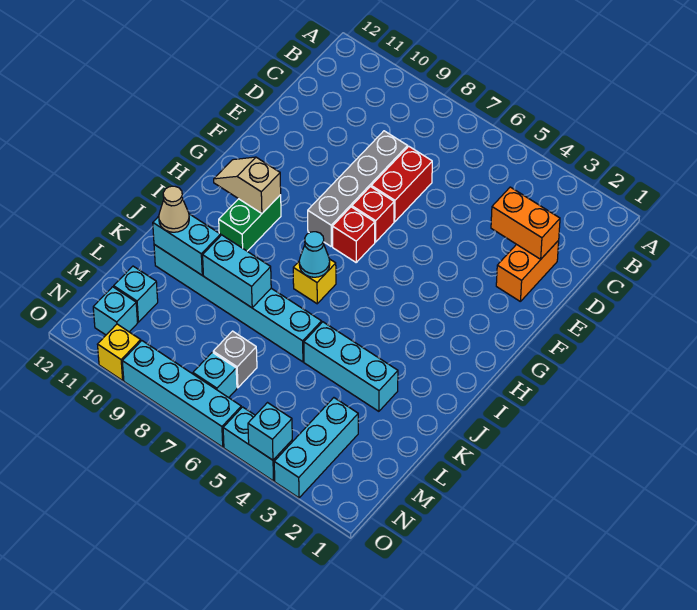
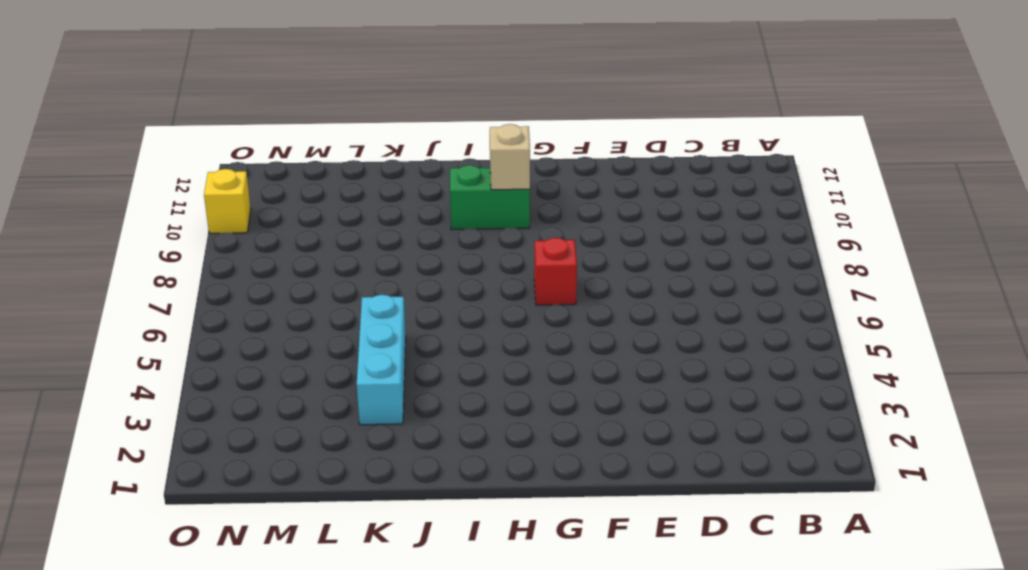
none -> orange brick D2:E2 level 1
none -> red brick D7:E7 level 1
none -> grey brick D8:G8 level 1

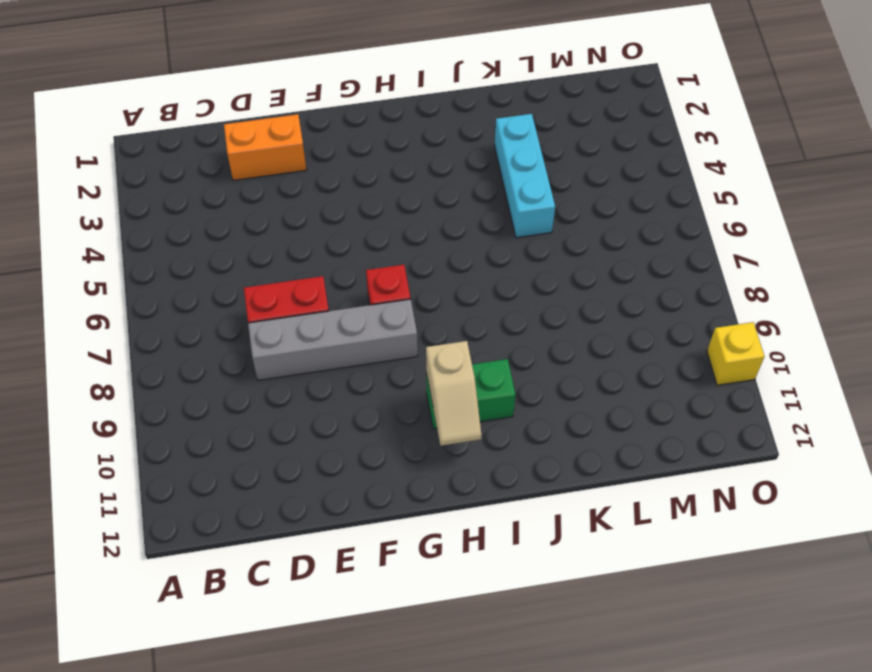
none -> red brick F7 level 1
none -> yellow brick I7 level 1
none -> cyan brick K6:K11 level 1

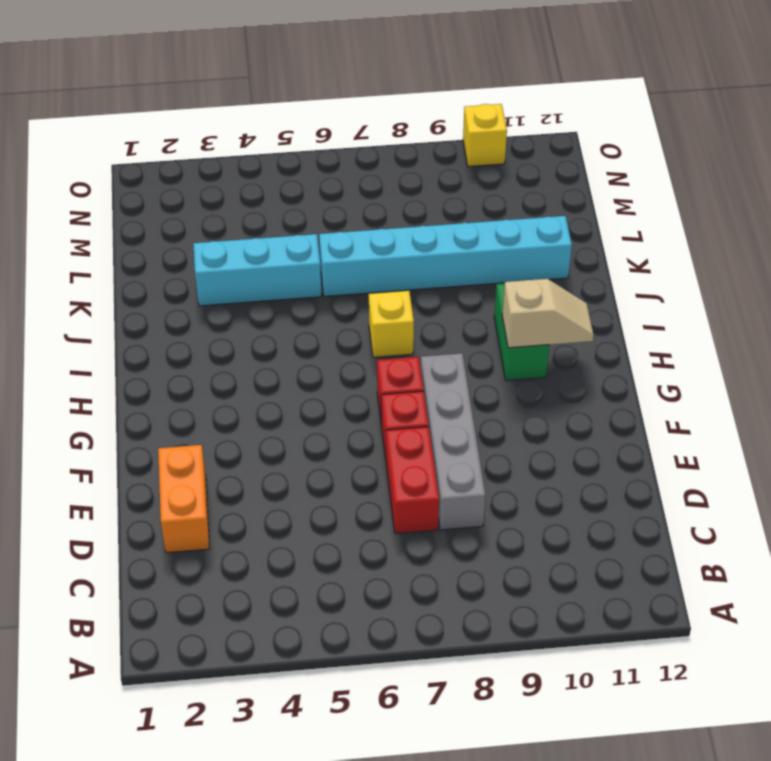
none -> cyan brick M3:O3 level 1
none -> grey brick M7 level 1
none -> cyan brick M11 level 1

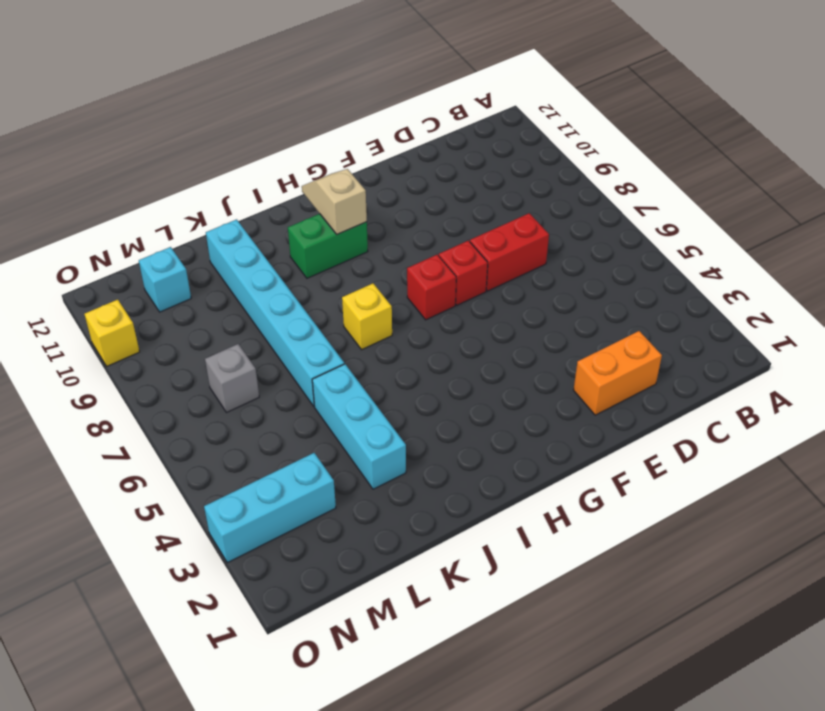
none -> grey brick D8:G8 level 1
none -> cyan brick N7 level 1
none -> cyan brick N11 level 1

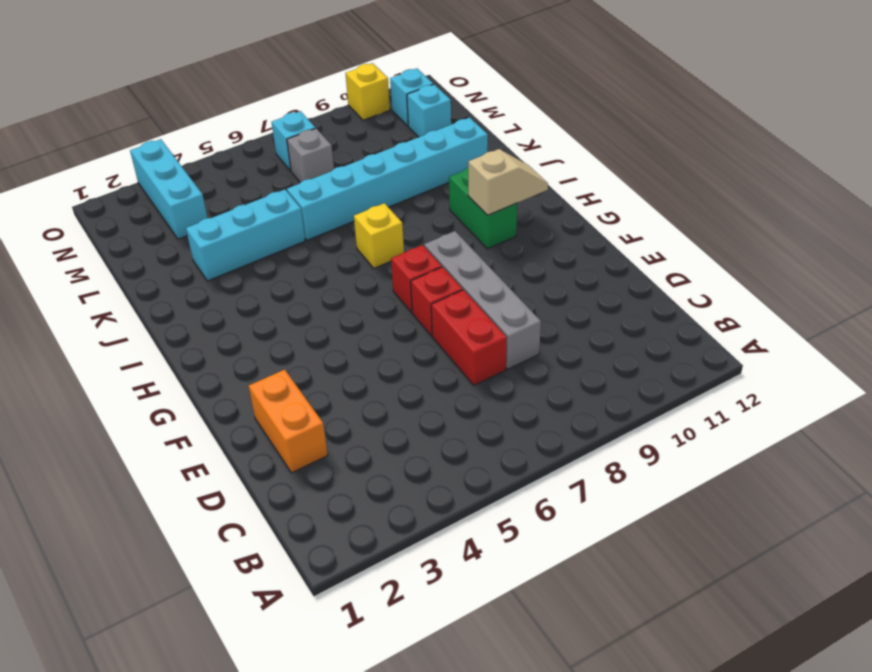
none -> cyan brick O4:O5 level 1
none -> cyan brick O6:O9 level 1
none -> orange brick D2:D3 level 2

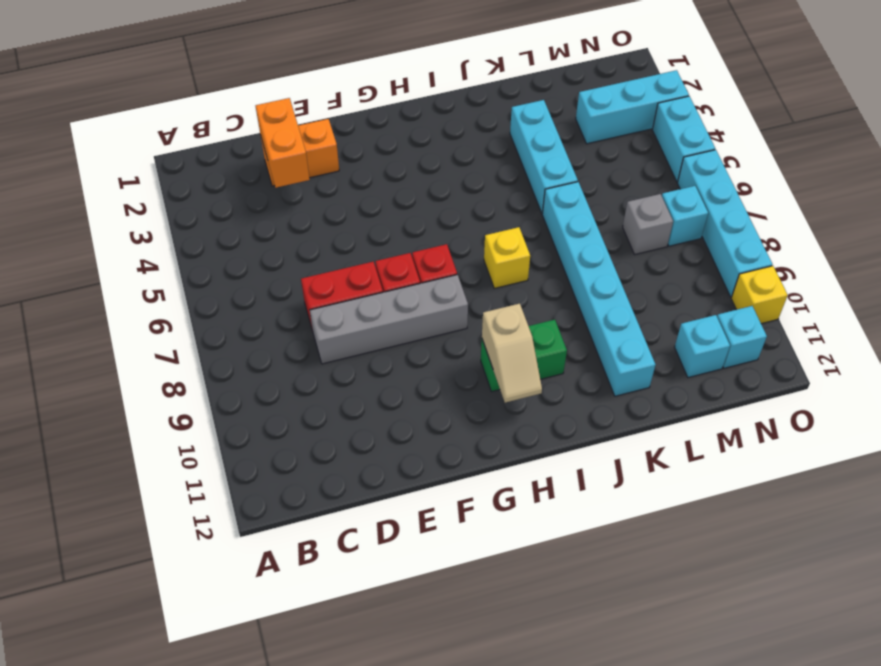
none -> cyan cone I7 level 2
none -> cyan brick K8:K9 level 2
none -> cyan brick K10:K11 level 2

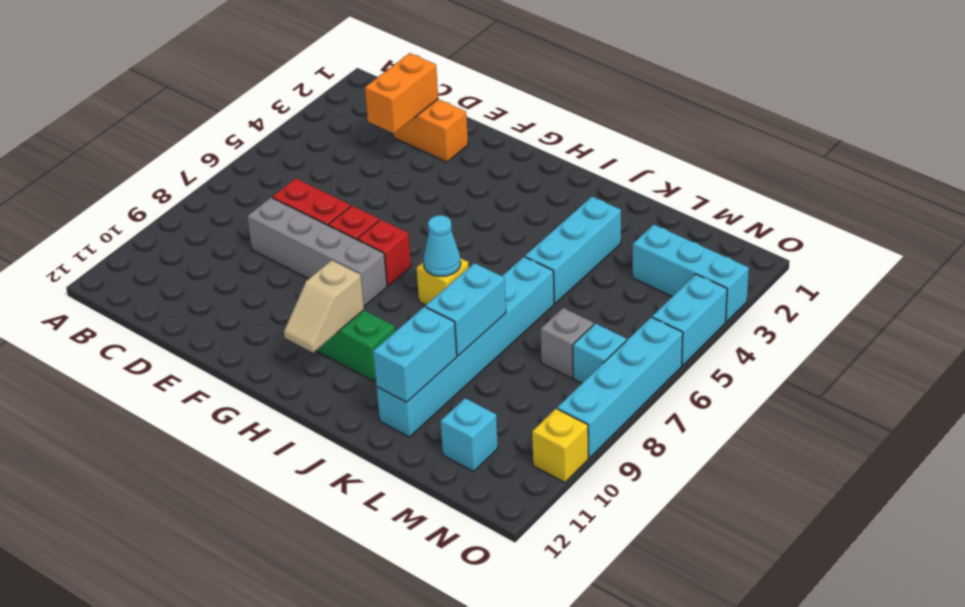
none -> cyan brick N11 level 1
none -> cyan brick O4 level 2
none -> tan cone K11 level 3

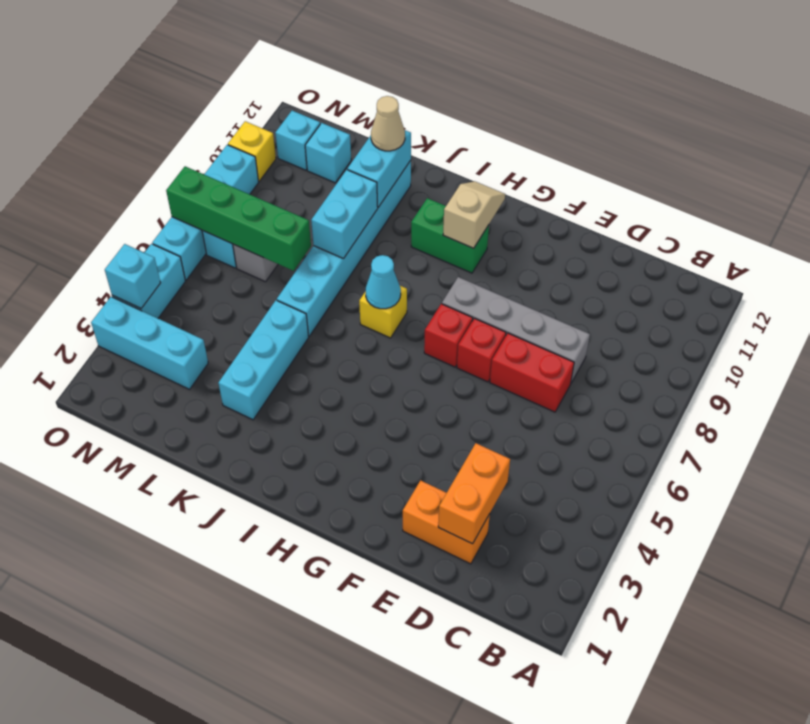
green brick L7:O7 level 2 -> none

